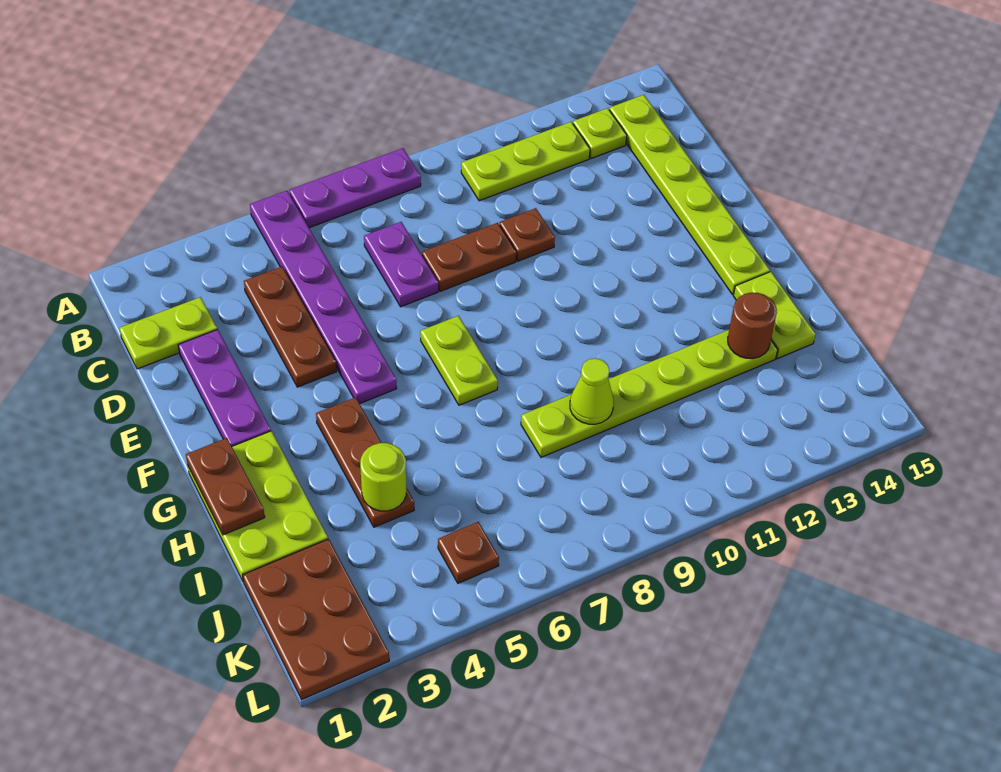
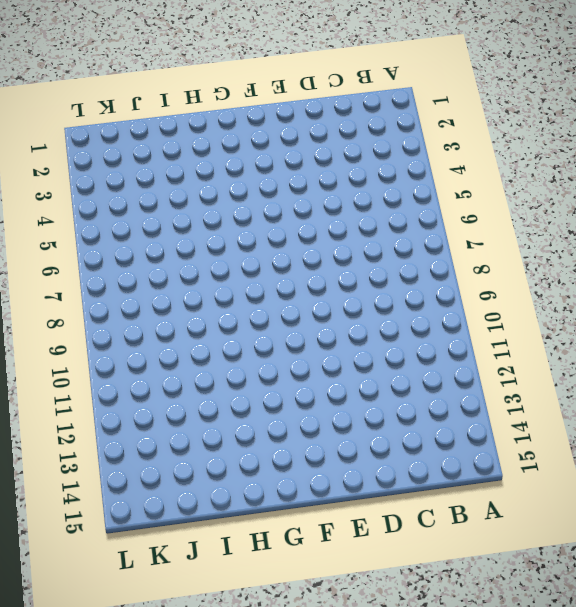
none -> purple plate A5:F5 level 1
none -> purple plate A6:A8 level 1
none -> lime plate B10:B12 level 1

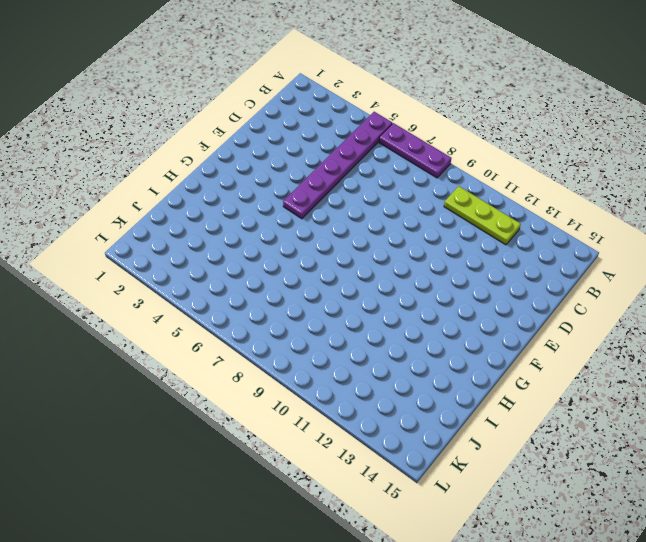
none -> lime plate B13 level 1
none -> lime plate B14:G14 level 1
none -> lime plate C1:C2 level 1

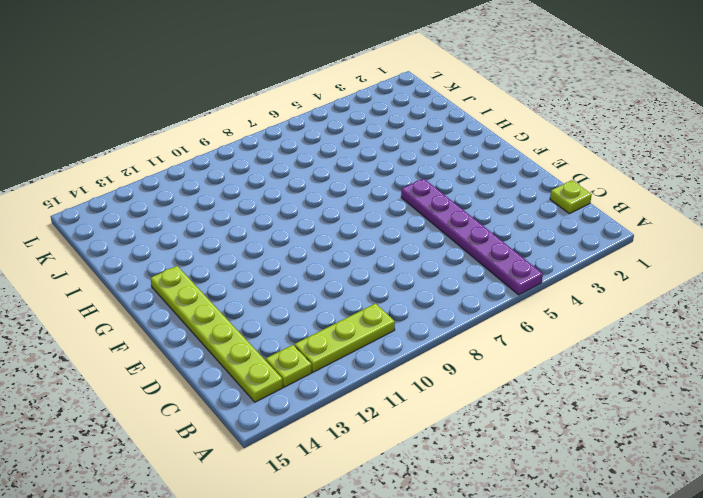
lime plate C1 level 1 -> lime plate C1:C2 level 1
none -> purple plate A6:A8 level 1
none -> brown plate C4:E4 level 1
none -> purple plate C7:D7 level 1

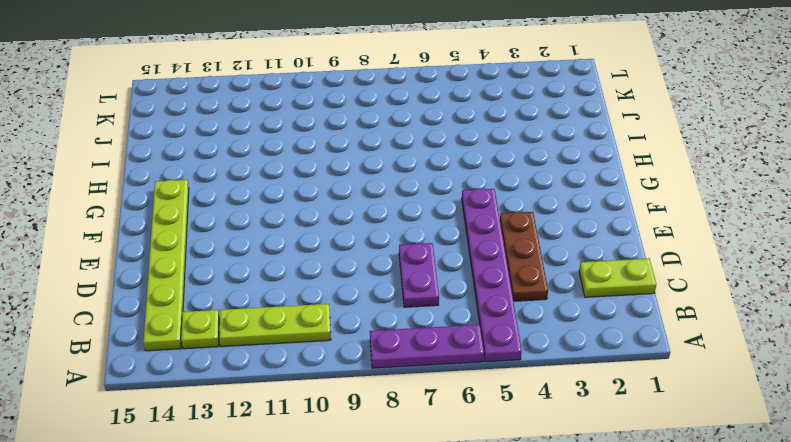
none -> purple plate D2:F2 level 1
none -> brown plate D8:D9 level 1
none -> brown plate D10 level 1

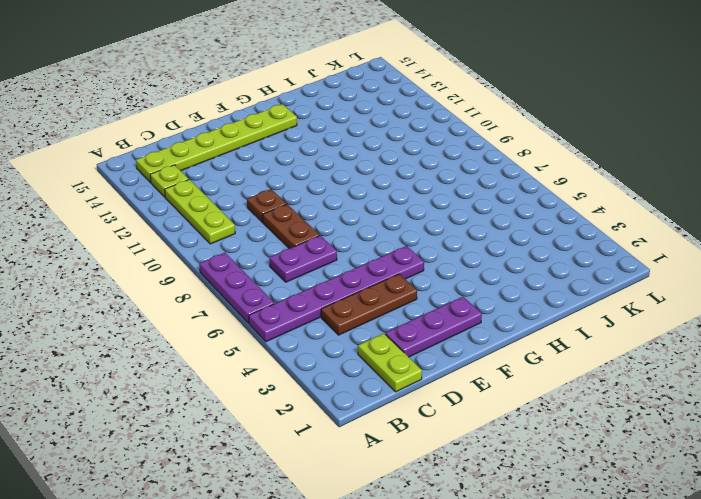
none -> lime plate F7:G7 level 1
none -> lime plate G1:I2 level 1
none -> brown plate G4:I4 level 1

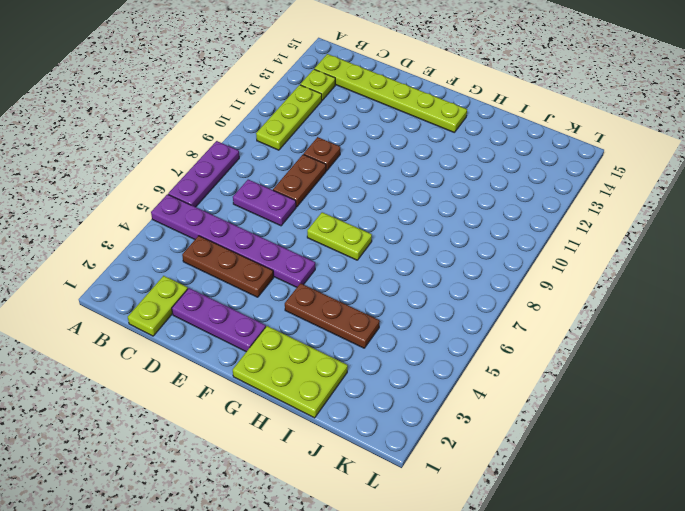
none -> lime plate H14:I14 level 1
none -> lime plate I8:I13 level 1
none -> brown plate J1:L2 level 1

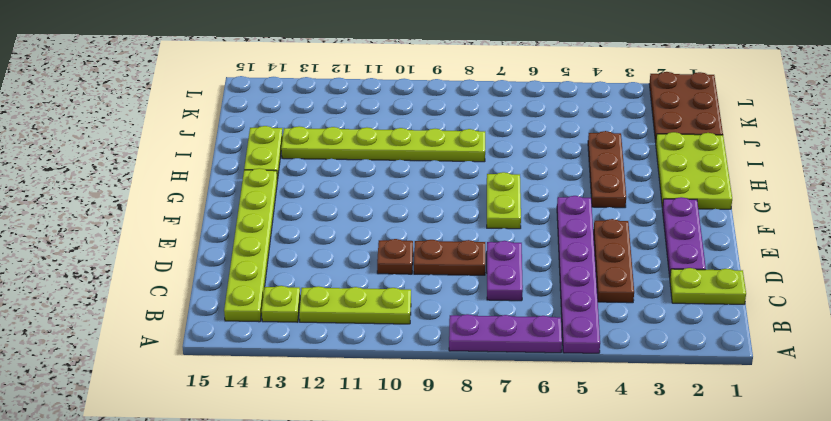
none -> brown plate K5 level 1
none -> brown plate G1:H1 level 2
none -> lime round brick I4 level 2

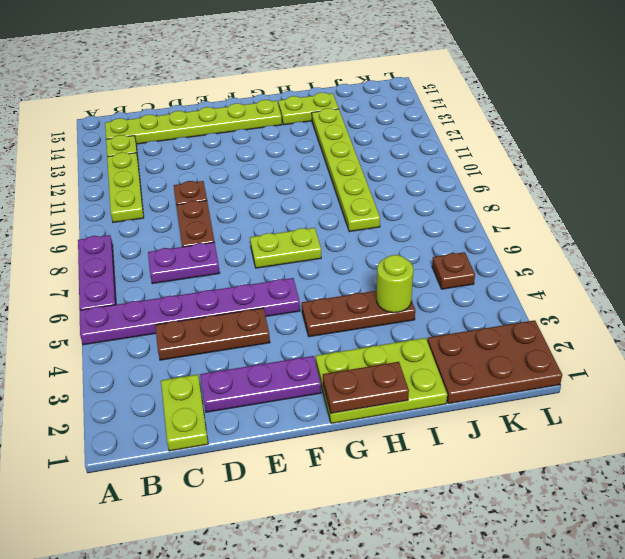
none -> lime cone I9 level 2
none -> brown round brick I13 level 2

